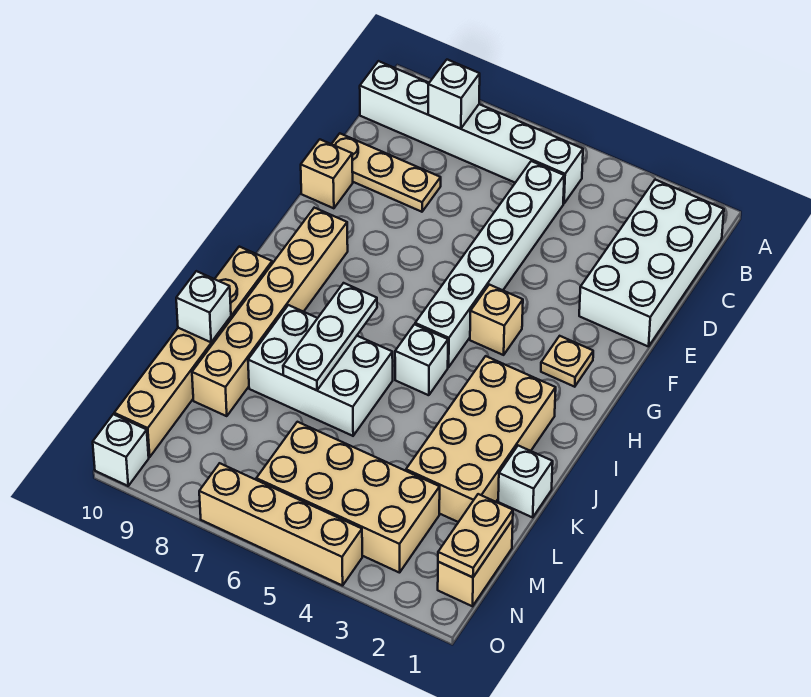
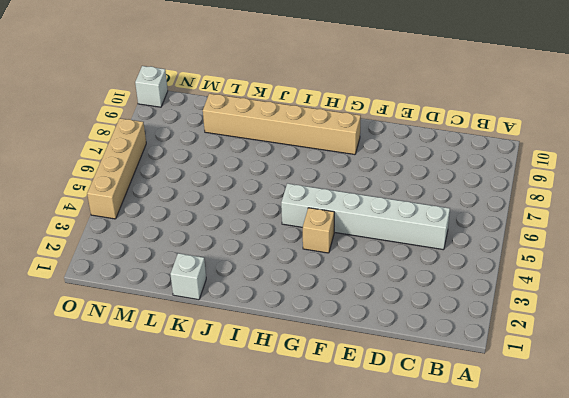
none -> white brick B1:E2 level 1
none -> white brick B5:B10 level 1
none -> tan plate D8:D10 level 1

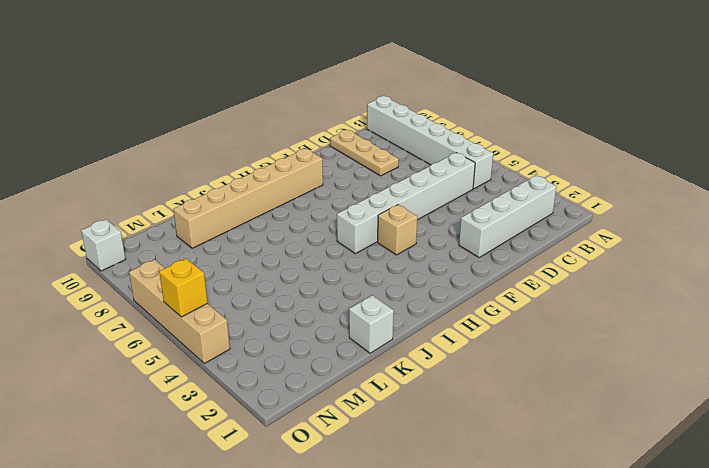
white brick B2:E2 level 1 -> white brick B1:E2 level 1
yellow brick O5 level 2 -> none
none -> tan brick E10 level 1
none -> tan plate G2 level 1
none -> tan brick I2:L3 level 1

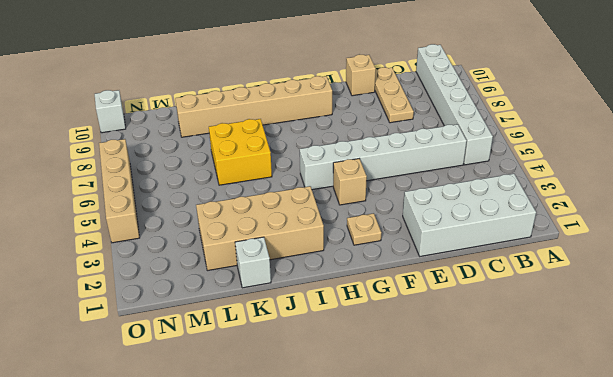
yellow brick J6:K7 level 1 -> white brick J6:K8 level 1
none -> white brick I5 level 1
none -> tan brick I10:N10 level 1
none -> tan brick M1:N1 level 1

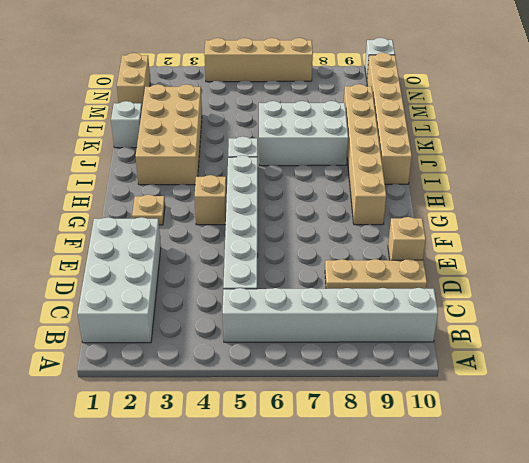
none -> tan brick M3:N6 level 1
none -> white brick B8 level 2
none -> white plate I7:K7 level 2

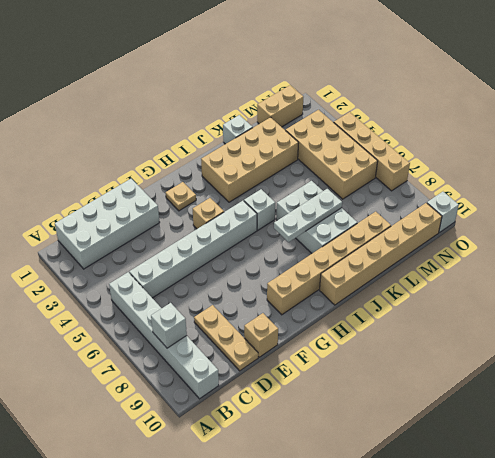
none -> white brick K10 level 2
none -> tan plate M1:N1 level 2

